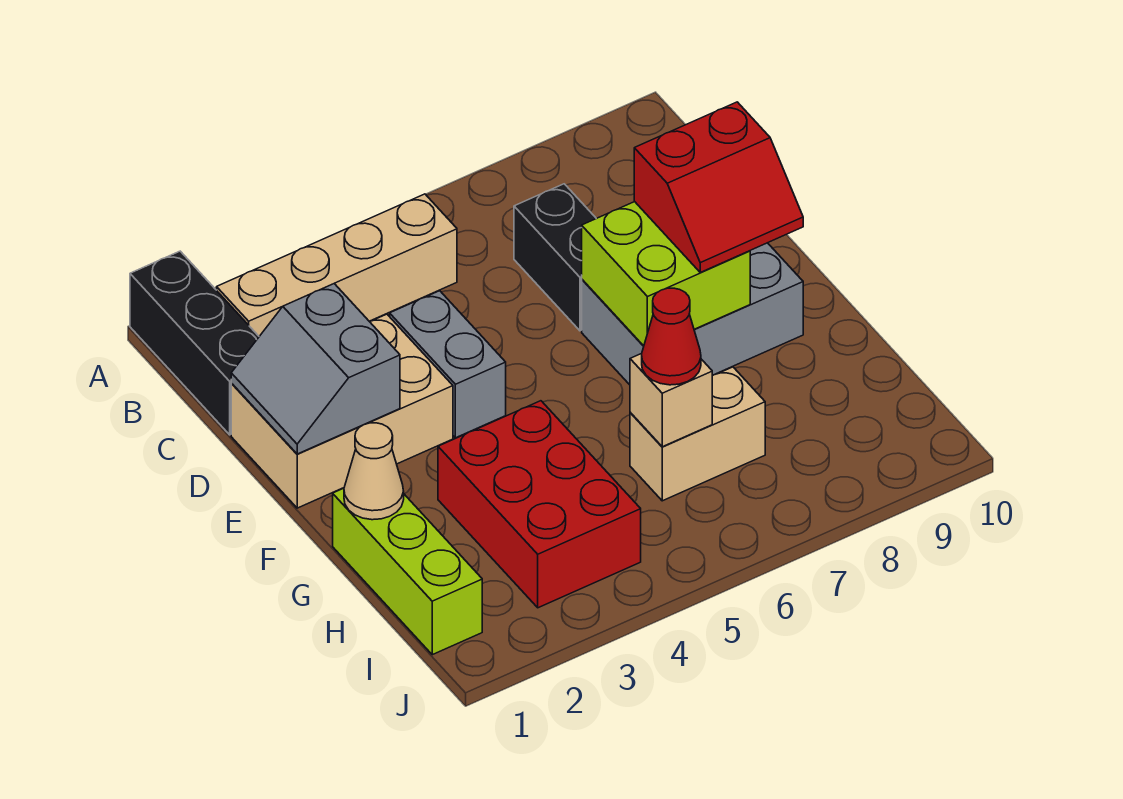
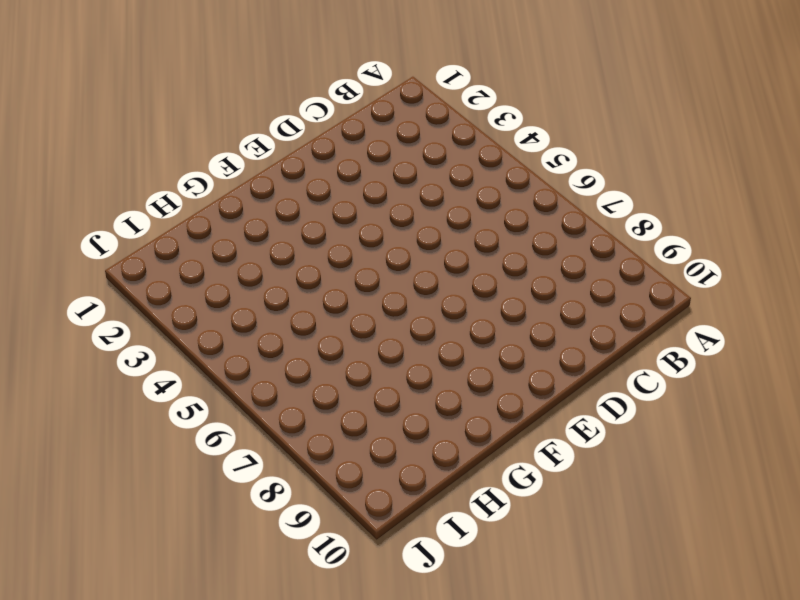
none -> black brick A1:C1 level 1
none -> tan brick B2:B5 level 1
none -> black brick C7:D7 level 1

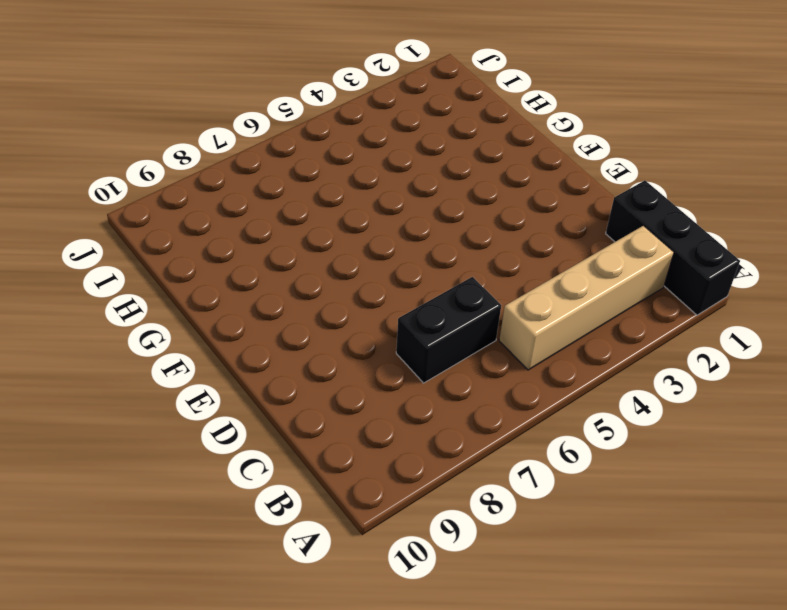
black brick C6:C7 level 1 -> black brick C7:D7 level 1
none -> tan brick D1:E3 level 1
none -> grey brick D4:E4 level 1
none -> grey brick E7:F9 level 1

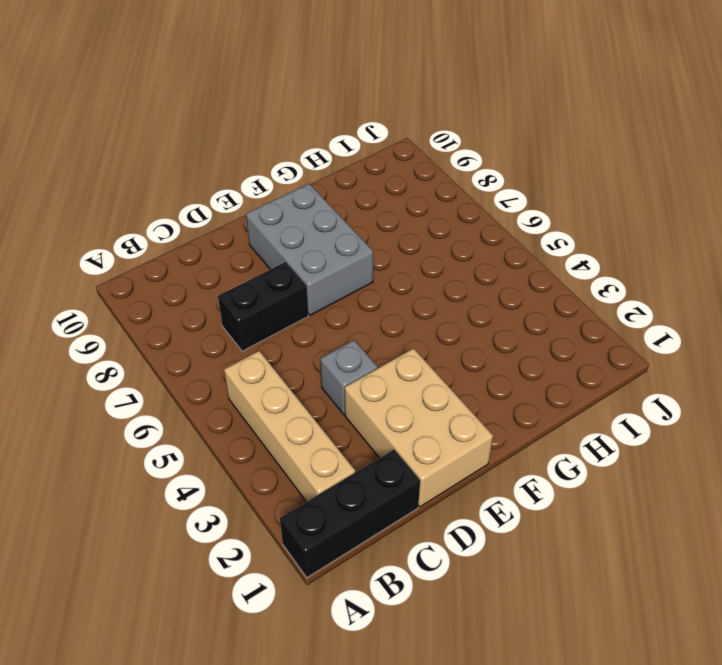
grey brick D4 level 1 -> grey brick D4:E4 level 1
none -> lime brick G1:I1 level 1
none -> red brick G3:I4 level 1
none -> tan brick H6:H7 level 1

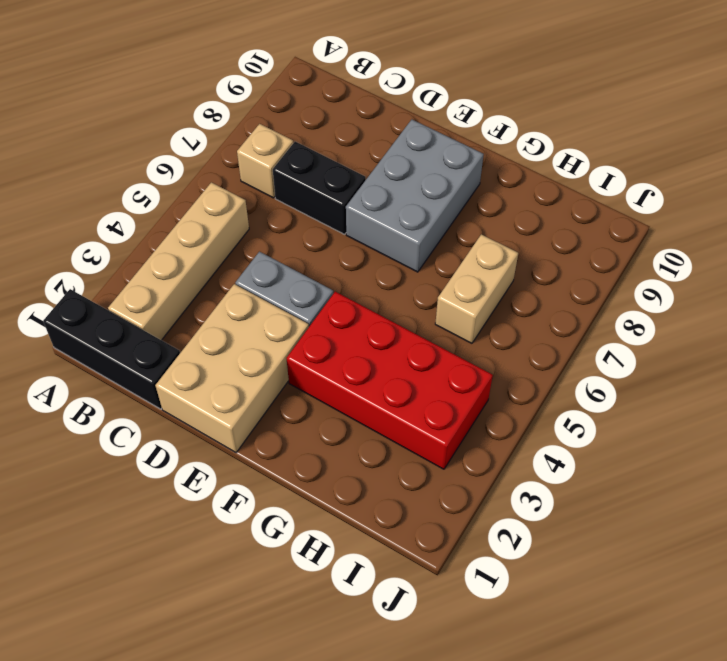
tan brick B7 level 1 -> tan brick H6 level 2
red brick F3:I4 level 1 -> red brick G3:I4 level 1
none -> lime brick G1:I1 level 1
none -> grey slope D1:E2 level 2 top 2
none -> lime brick E7:F8 level 2

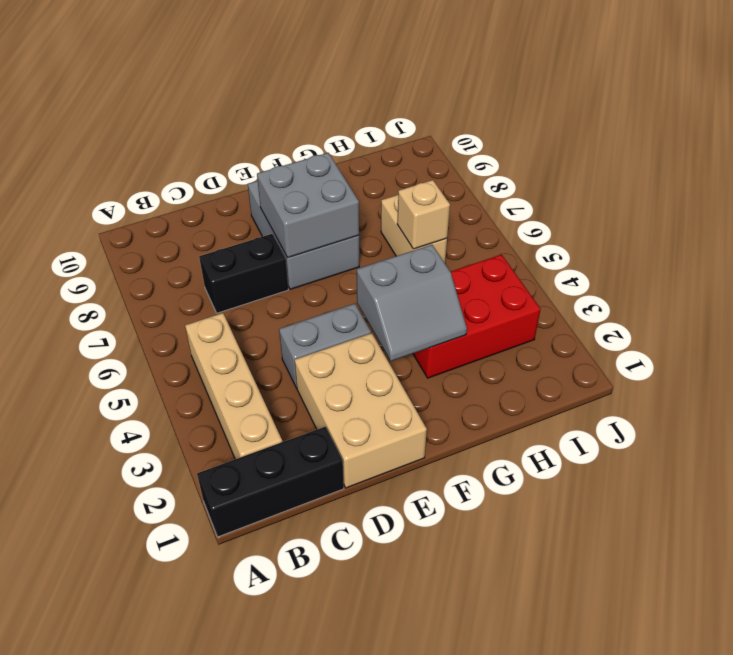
grey brick E7:F8 level 2 -> lime brick E7:F8 level 2
grey slope F3:G4 level 2 top 4 -> grey slope D1:E2 level 2 top 2
none -> lime brick G1:I1 level 1
none -> tan cone G1 level 2
none -> red slope E8:F9 level 3 top E

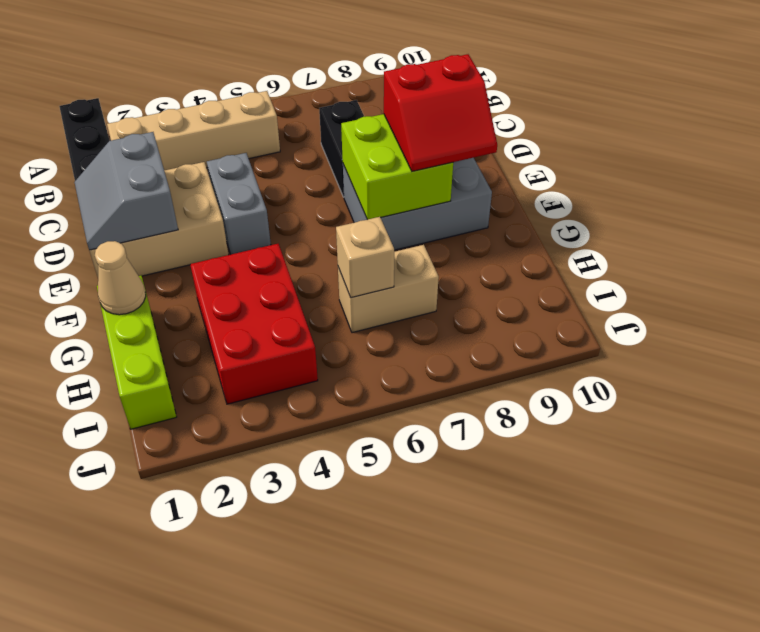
none -> red cone H6 level 3

